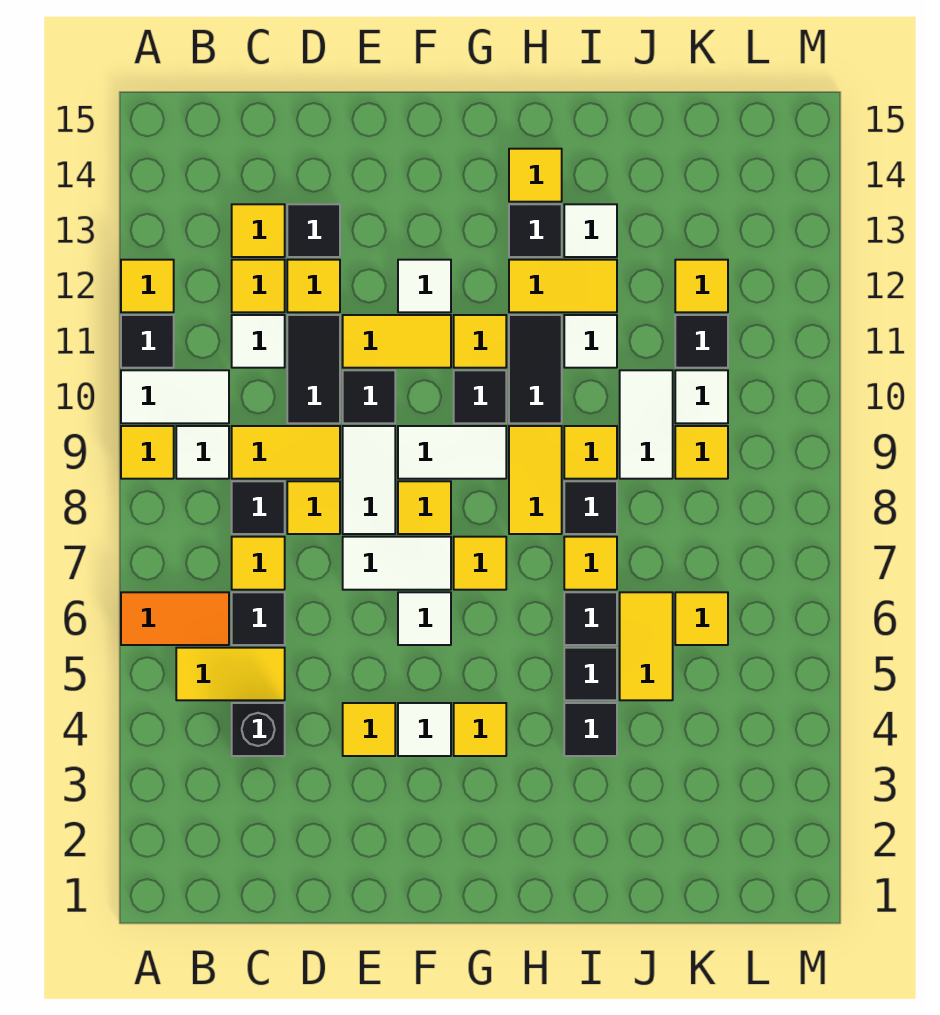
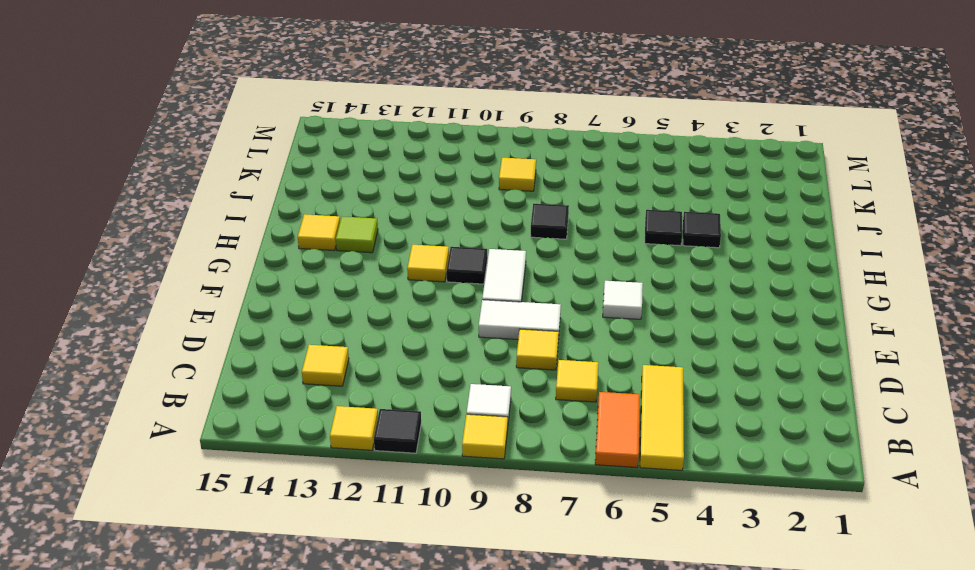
yellow tile A5:C5 level 1 -> yellow tile B5:C5 level 1
lime tile H13 level 1 -> black tile H13 level 1
none -> white tile A10:B10 level 1
none -> black brick C4 level 1
none -> black tile C6 level 1
none -> black tile C8 level 1

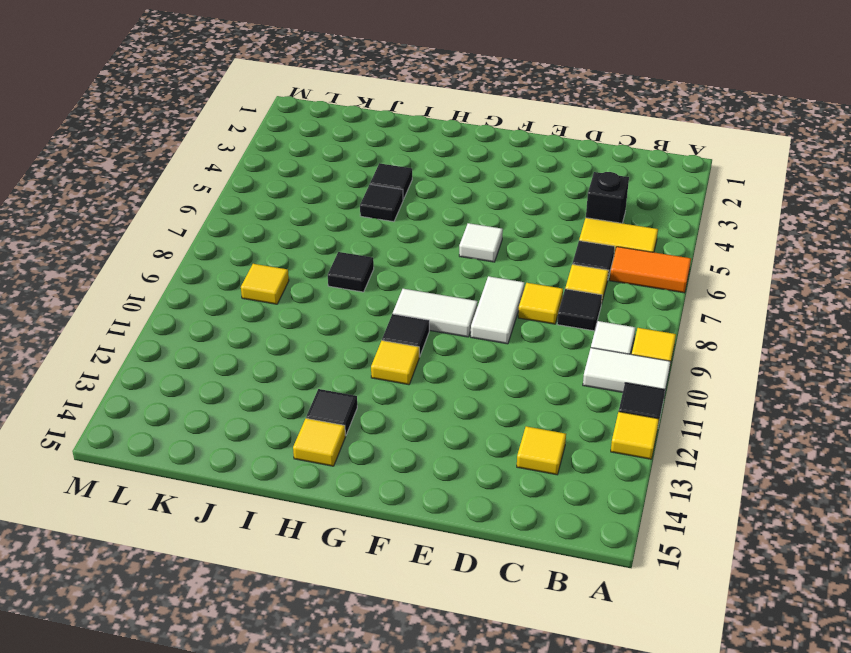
none -> yellow tile C9:D9 level 1
none -> white tile C11 level 1
none -> yellow tile C12 level 1
none -> black tile D10:D11 level 1

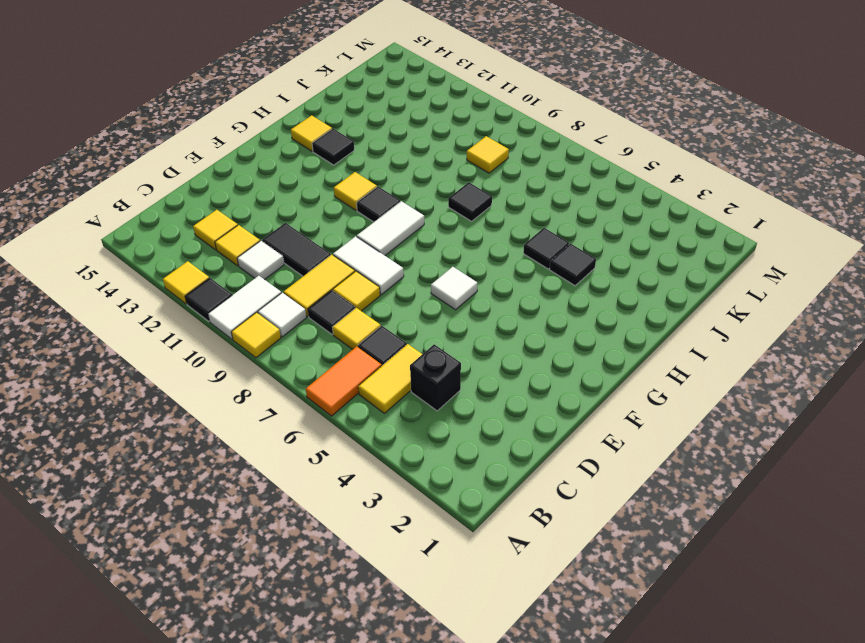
none -> yellow tile D12 level 1
none -> black tile D13 level 1
none -> yellow tile E4 level 1
none -> white tile E7:F7 level 1

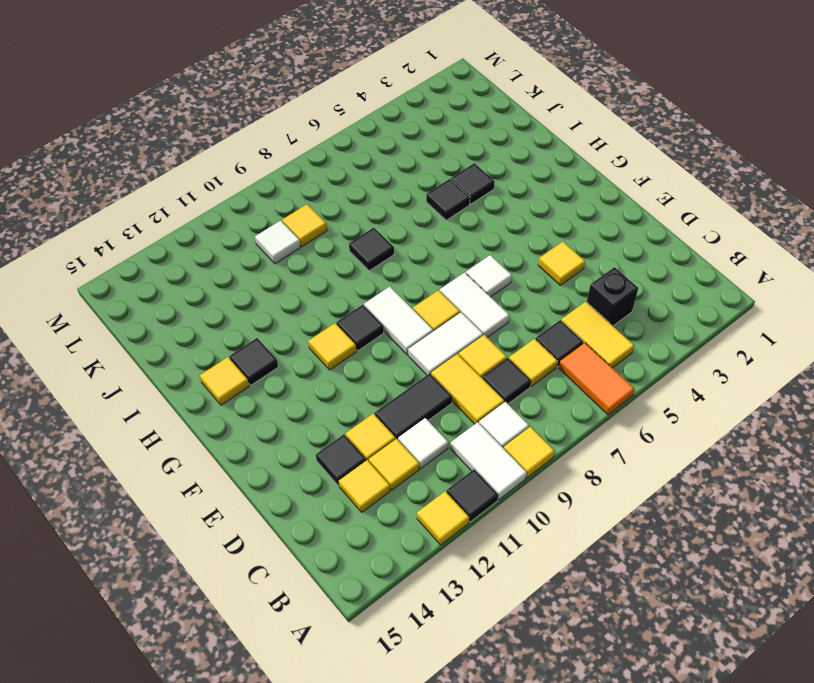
none -> black tile E10 level 1
none -> yellow tile E11:F11 level 1
none -> white tile F4 level 1
none -> white tile F12 level 1

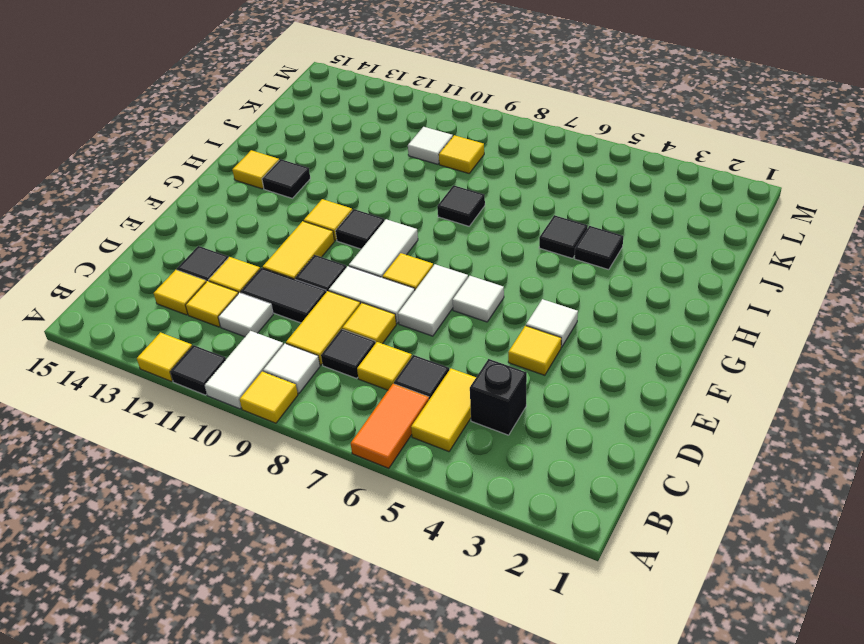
none -> white tile F12 level 1
none -> yellow tile G4 level 1
none -> yellow tile G7 level 1
none -> yellow tile H8:H9 level 1

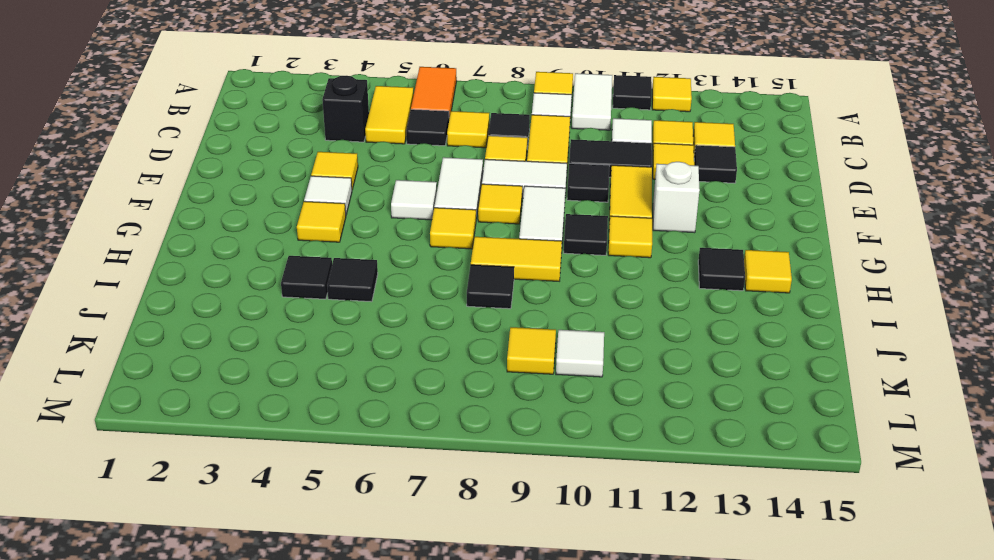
white brick F12 level 1 -> white tile F12 level 1
none -> black tile H10:H11 level 1
none -> yellow tile H12:I12 level 1
none -> black tile I6 level 1
none -> yellow tile I7 level 1

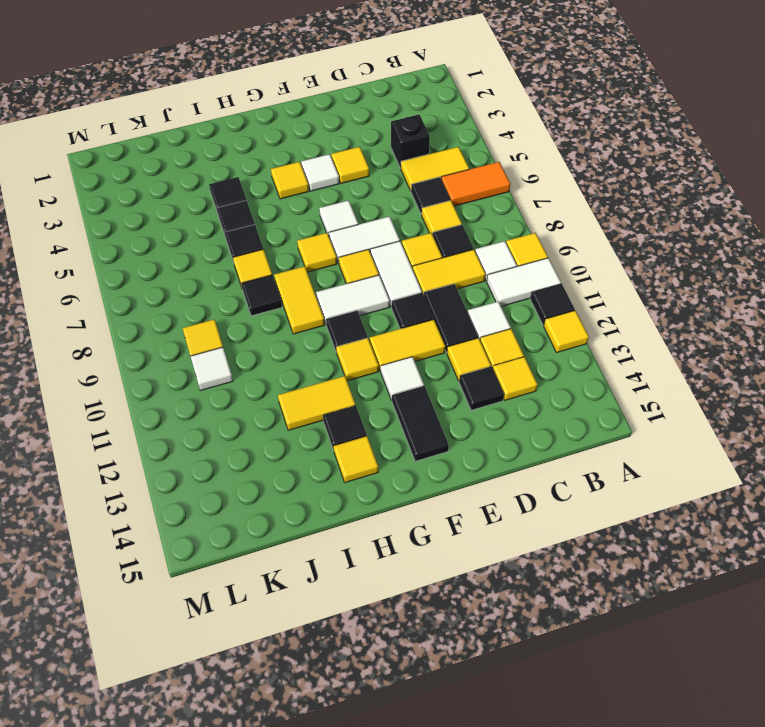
black tile F13:F14 level 1 -> black tile H10:H11 level 1
none -> yellow tile I9 level 1
none -> white tile I11 level 1
none -> white tile I13 level 1
none -> yellow tile J5:J6 level 1

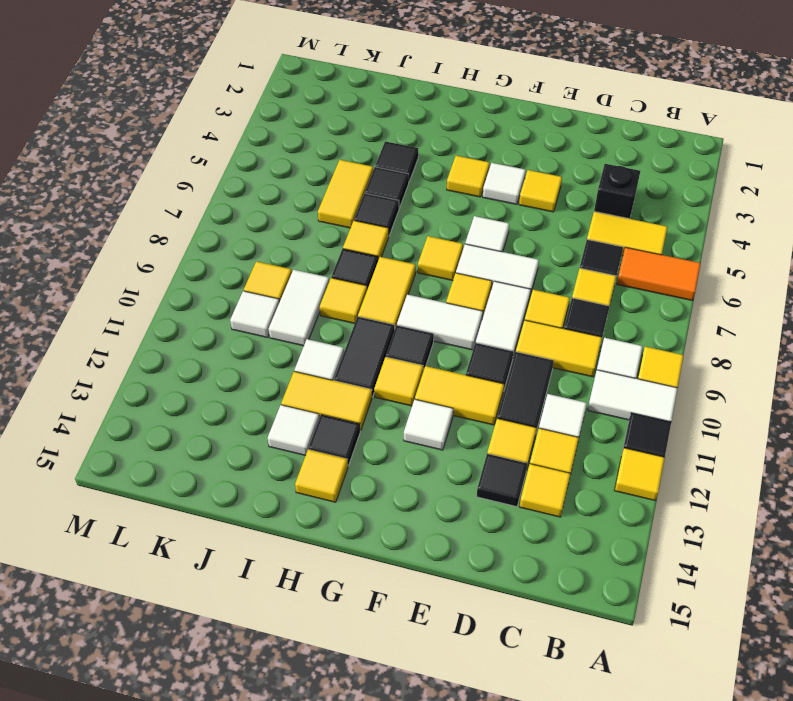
none -> yellow tile K6 level 1
none -> black tile K11 level 1
none -> yellow tile K12 level 1

